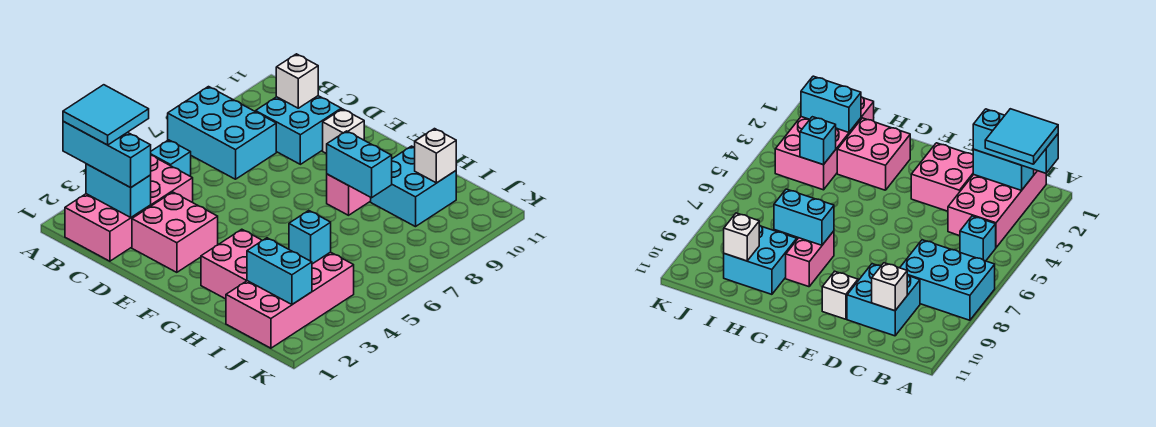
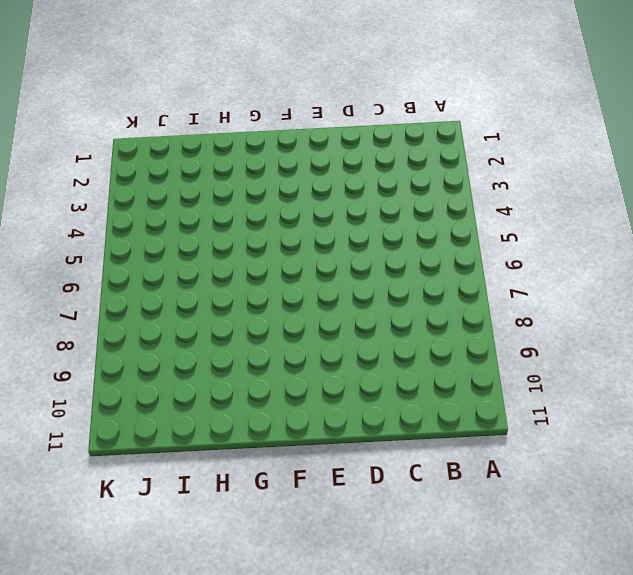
none -> cyan brick A7:C8 level 1
none -> pink brick B1:C4 level 1
none -> cyan brick B5 level 1

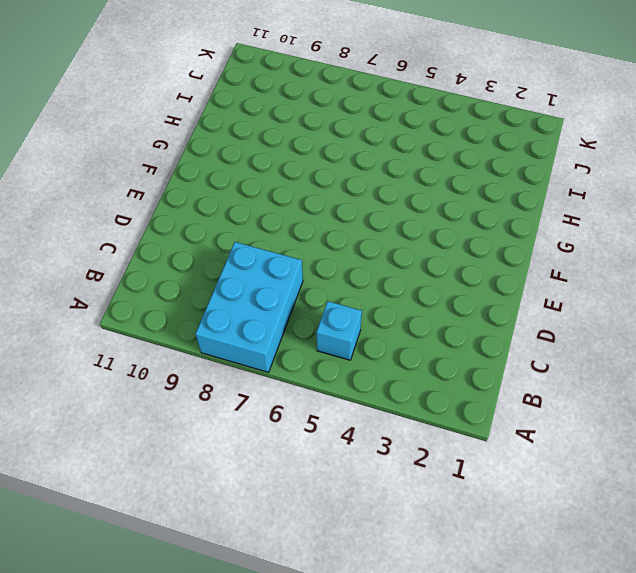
none -> pink brick B1:C4 level 1
none -> cyan brick C9:D10 level 1
none -> pink brick D2:E3 level 1

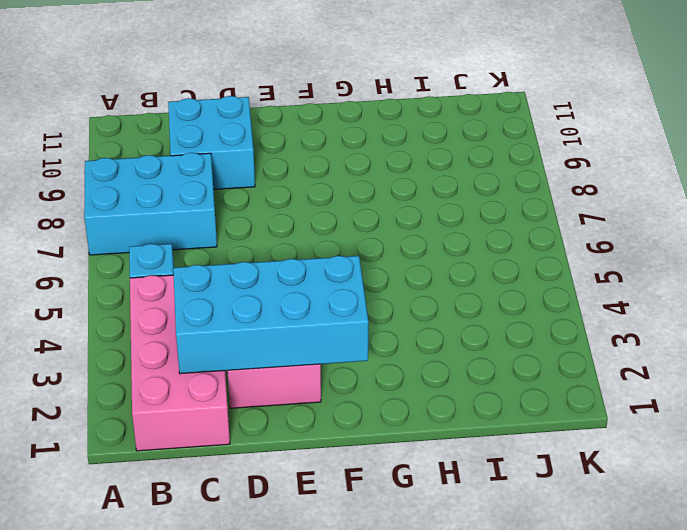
cyan brick C2:F3 level 2 -> cyan brick B2:C2 level 2
none -> white brick E10 level 1
none -> pink brick G2:H3 level 1
none -> pink brick G8:G9 level 1

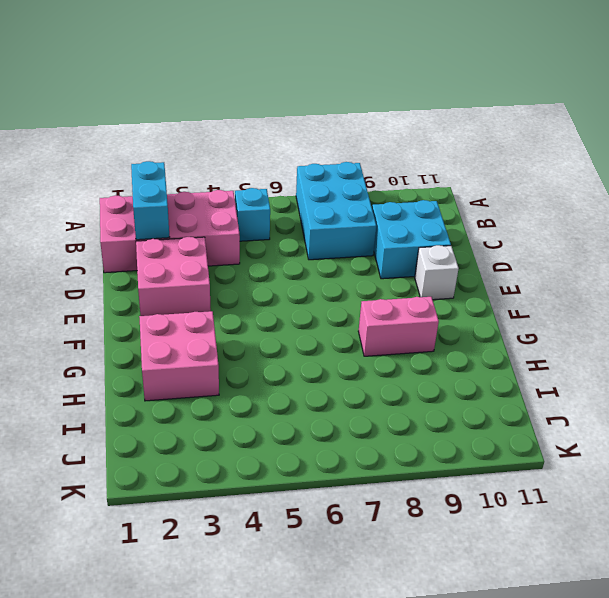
none -> cyan brick H9:I10 level 1
none -> pink brick I1:J4 level 1
none -> white brick C10 level 2

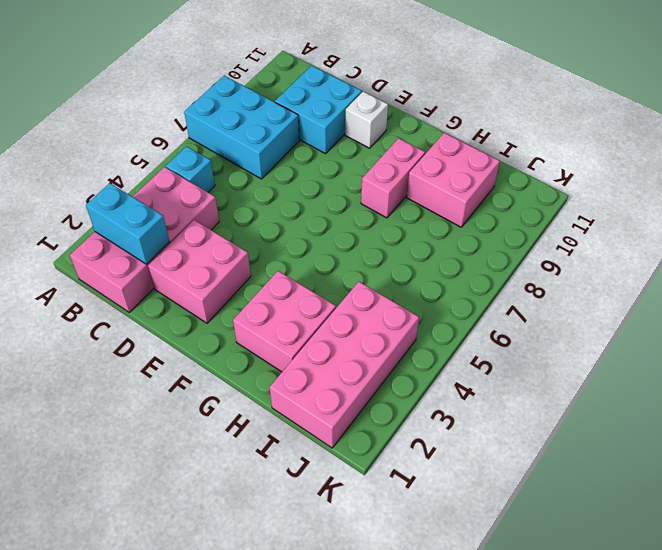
pink brick H9:I10 level 1 -> cyan brick H9:I10 level 1
none -> white brick C10 level 2
none -> cyan brick G8:H8 level 2
none -> cyan brick I2:J2 level 2

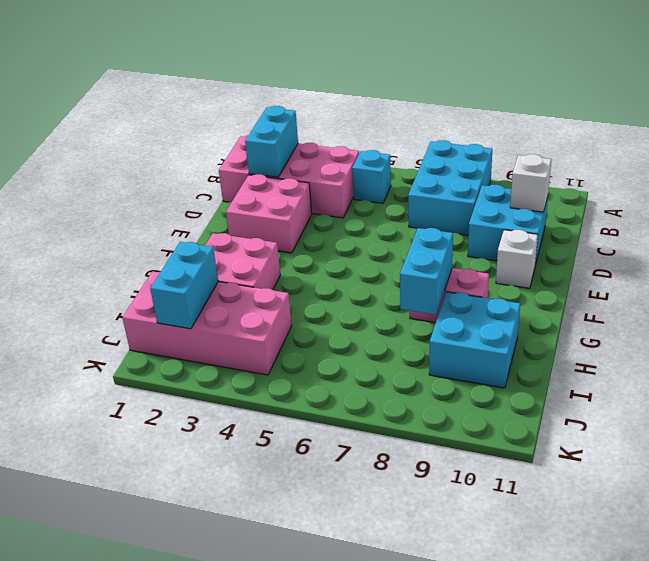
none -> cyan brick I4 level 2
none -> white brick I10 level 2
none -> cyan brick A2:C2 level 3

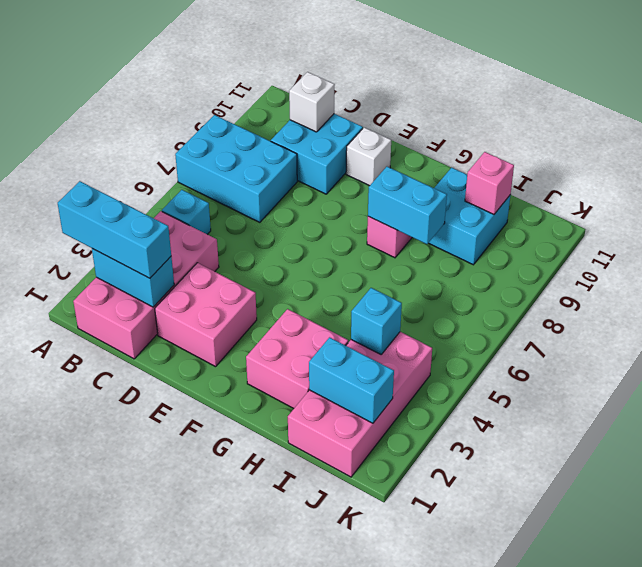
pink brick I10 level 2 -> white brick I10 level 2
none -> cyan tile A2:B3 level 4

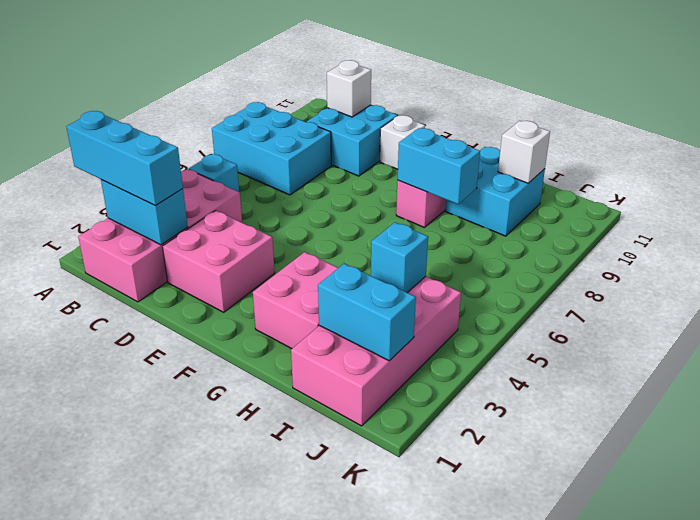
none -> cyan tile A2:B3 level 4

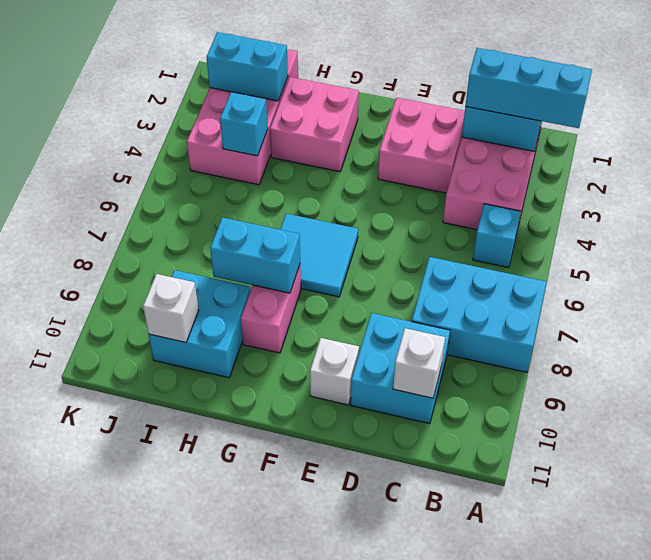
cyan tile F6:G7 level 1 -> cyan tile A2:B3 level 4

